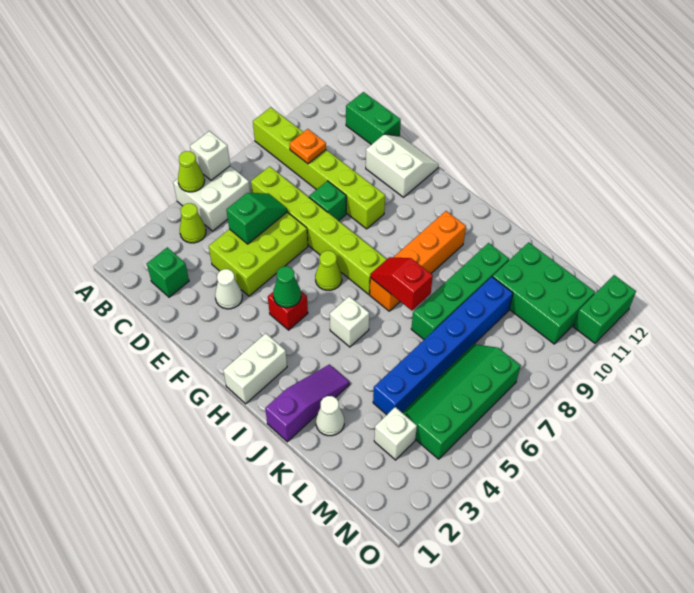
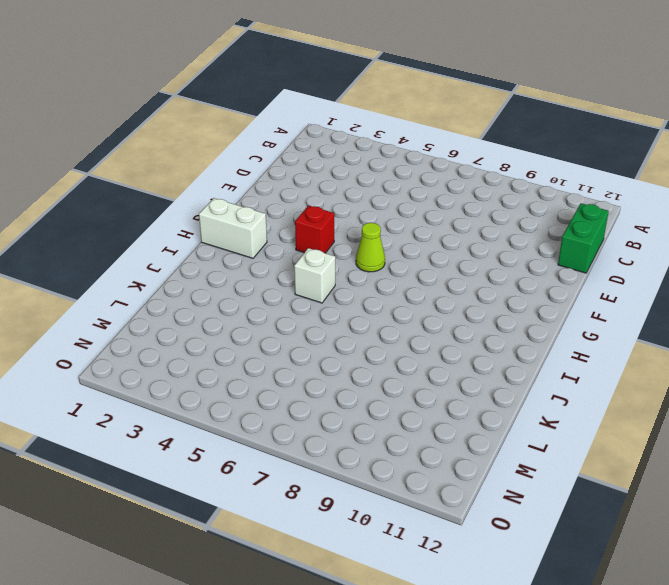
none -> white brick A5:B6 level 1
none -> lime brick A9:F9 level 1
none -> lime cone B4 level 1

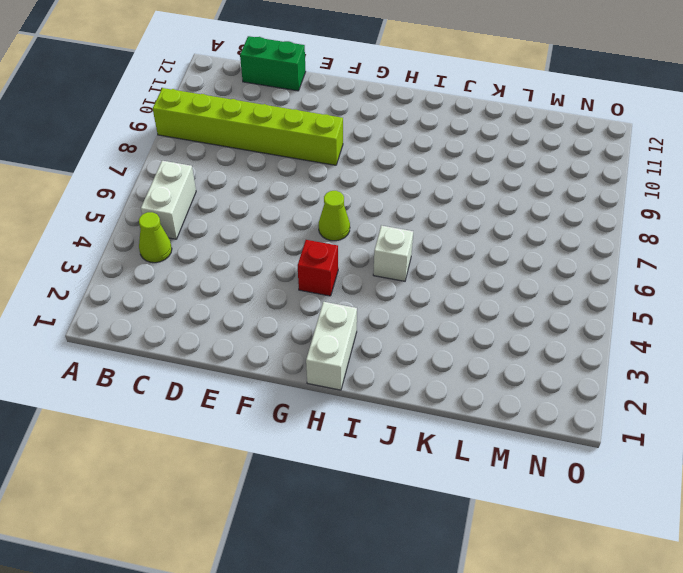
white brick B5:B6 level 1 -> white brick A5:B6 level 1
none -> green brick C2 level 1
none -> lime brick C7:H7 level 1
none -> lime brick D4:E6 level 1

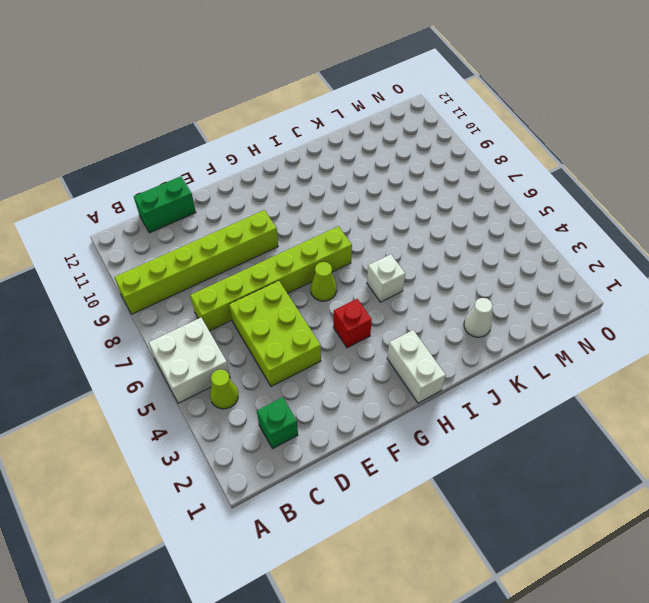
none -> white cone E3 level 1
none -> green brick E8 level 1
none -> white slope E11:F12 level 1 top 11

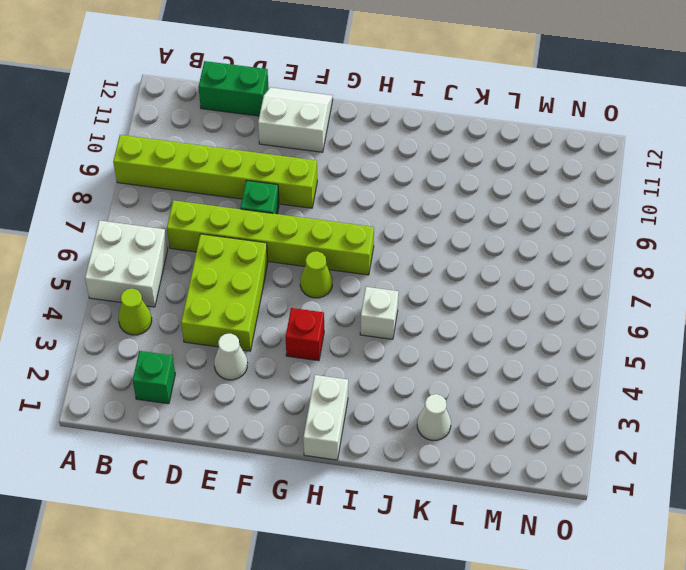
none -> orange brick I7:I10 level 1
none -> purple slope J1:J3 level 1 top 1
none -> green brick K7:K10 level 1

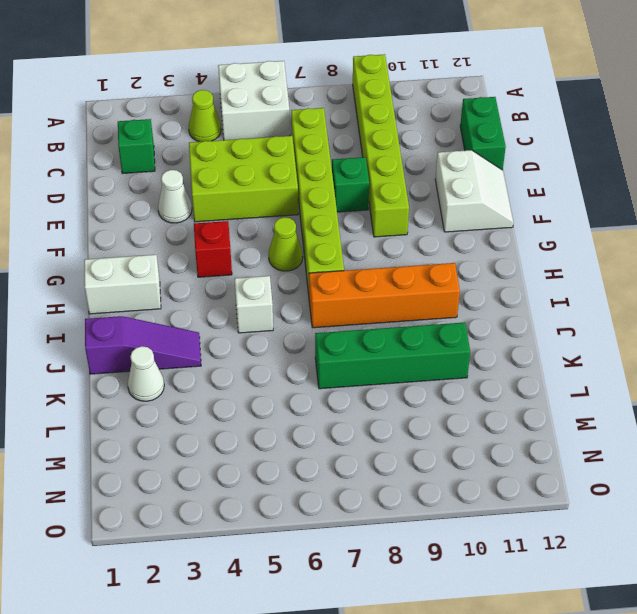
none -> blue brick L4:L9 level 1
none -> green brick L10:N11 level 1
none -> white brick M3 level 1

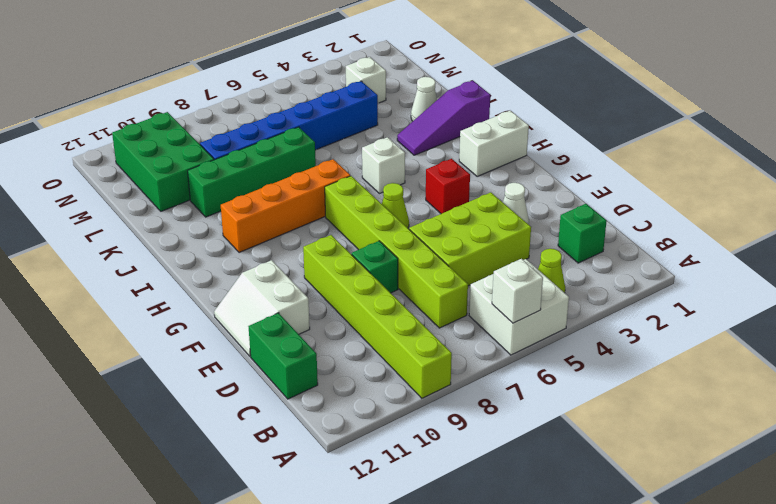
none -> green slope M4:N7 level 1 top N
none -> green brick O11:O12 level 1
none -> lime cone A5 level 2

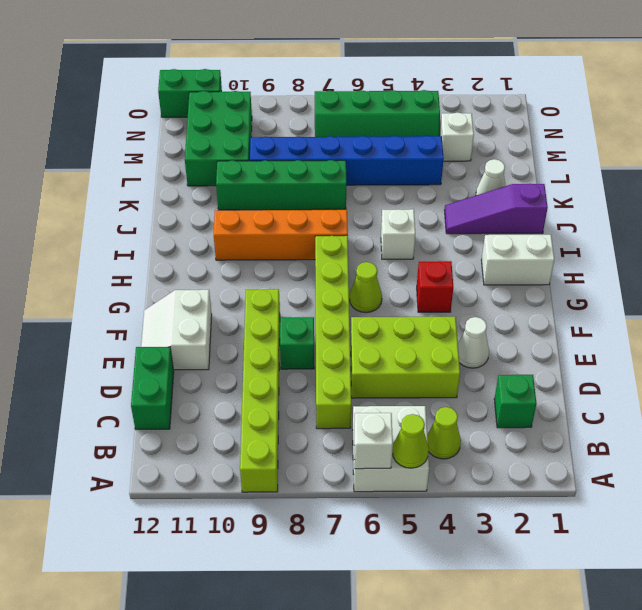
none -> orange plate C9 level 2
none -> green slope D5:D6 level 2 top 5
none -> green cone G4 level 2

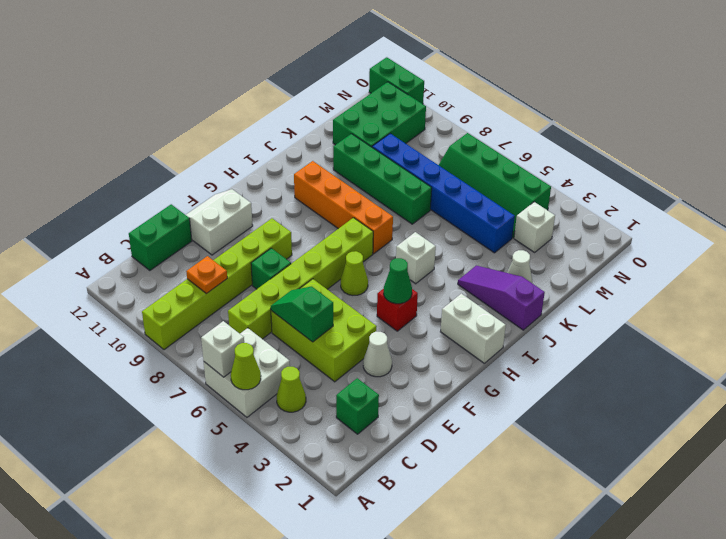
none -> red slope I7:J7 level 2 top J

